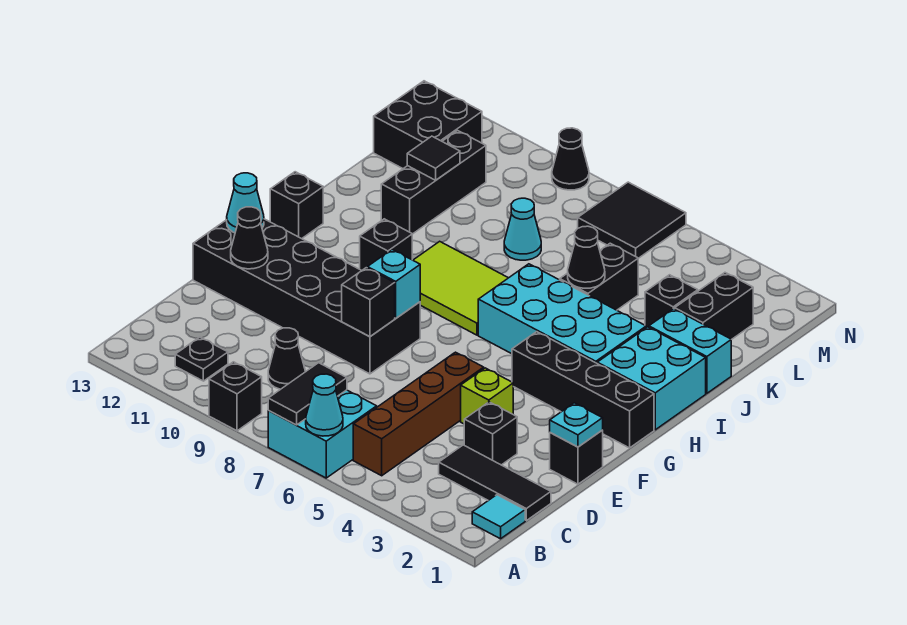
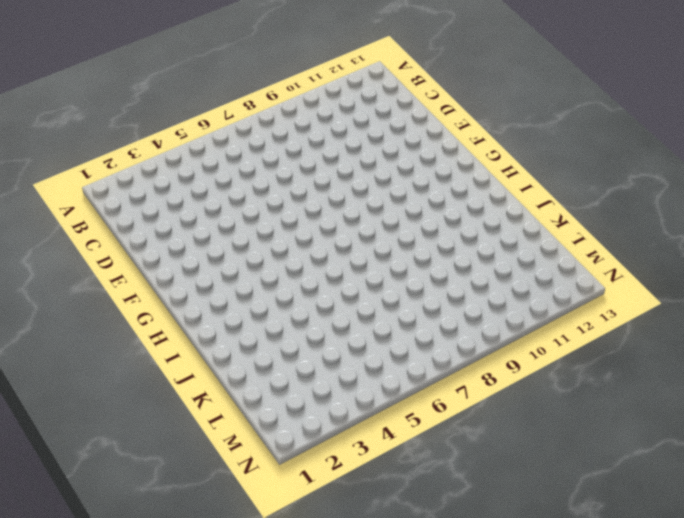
none -> cyan brick A6:B7 level 1
none -> black brick A9 level 1
none -> cyan tile B1 level 1
none -> brown brick B5:E5 level 1

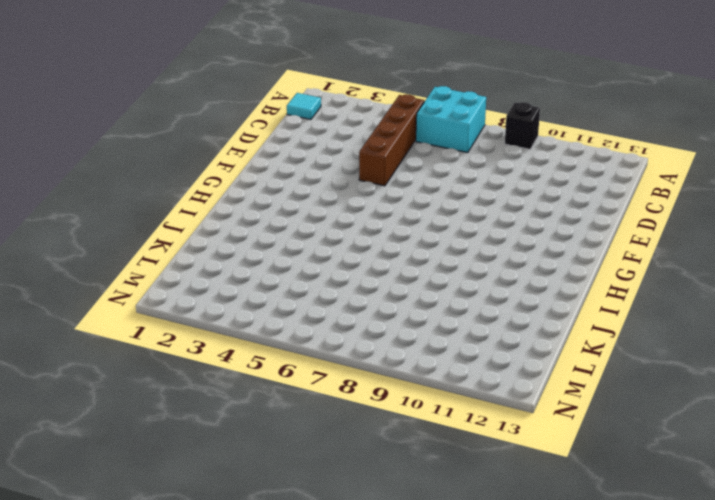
none -> black plate B11 level 1
none -> black tile C1:C3 level 1
none -> black cone C9 level 1
none -> black brick D3 level 1

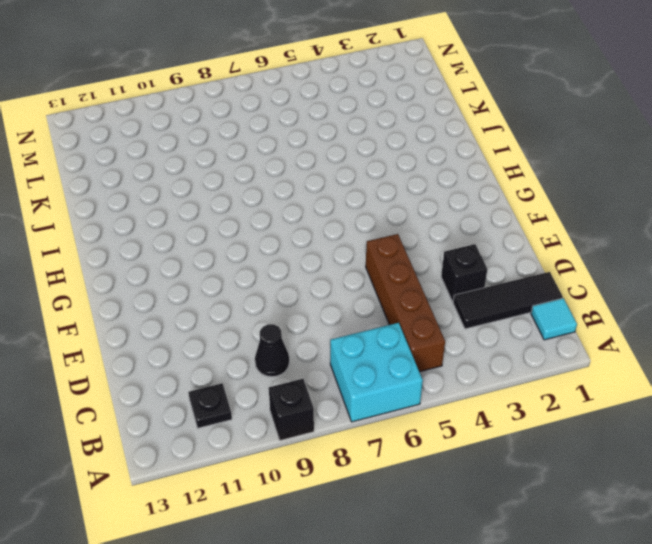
none -> black brick E1 level 1
none -> lime brick E4 level 1
none -> black brick E8:F13 level 1
none -> black brick G1:G4 level 1

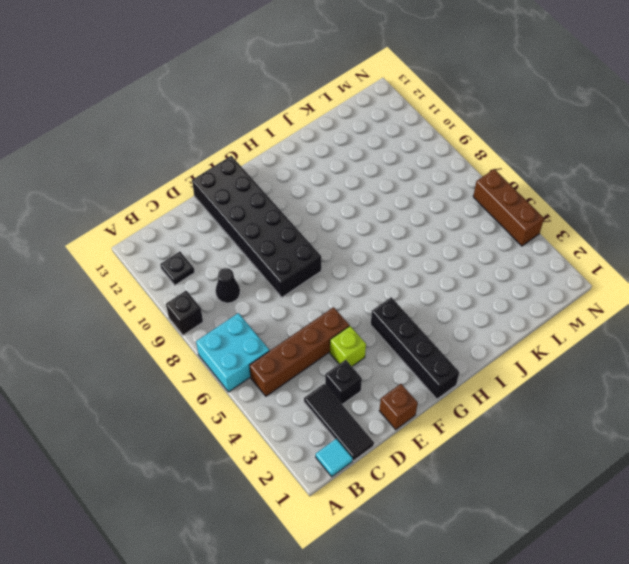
brown brick E1 level 1 -> black brick E1 level 1
brown brick N4:N6 level 1 -> black tile M6:N7 level 1
none -> cyan brick H1:I2 level 1
none -> cyan brick H3:I6 level 1
none -> lime tile H7:I9 level 1
none -> black brick H10 level 1

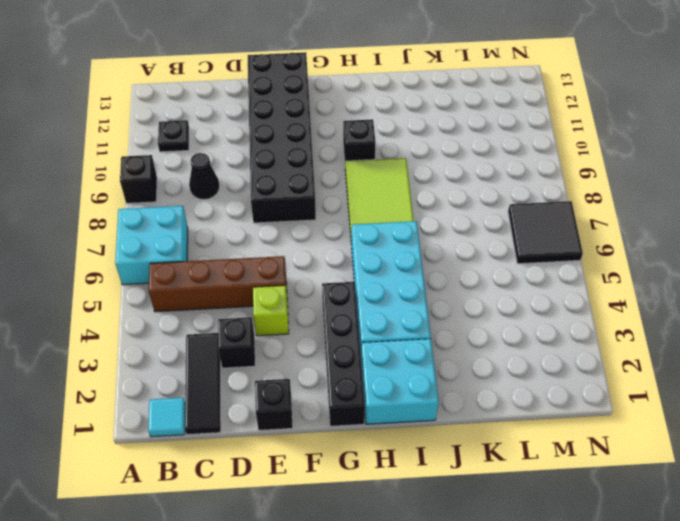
none -> black brick H13 level 1
none -> cyan brick J1:J2 level 1
none -> black brick J5:K5 level 1
none -> black brick J11:L11 level 1

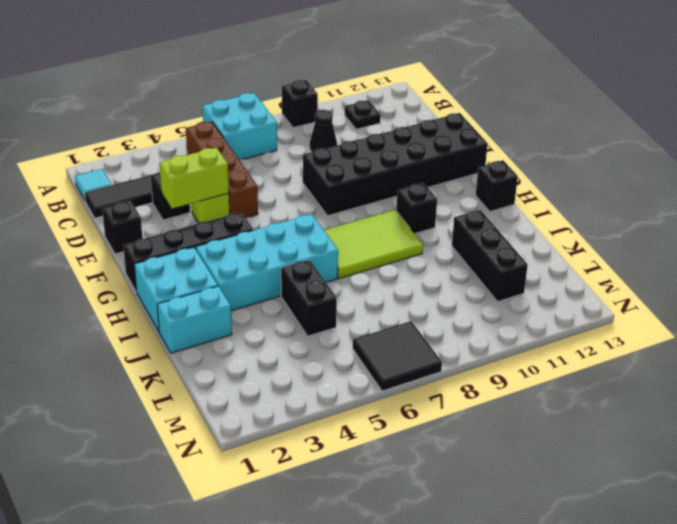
lime brick E3:E4 level 2 -> none
none -> black brick K2:L2 level 1
none -> black brick K3 level 1
none -> cyan cone K8 level 1
none -> black brick L12:M13 level 1

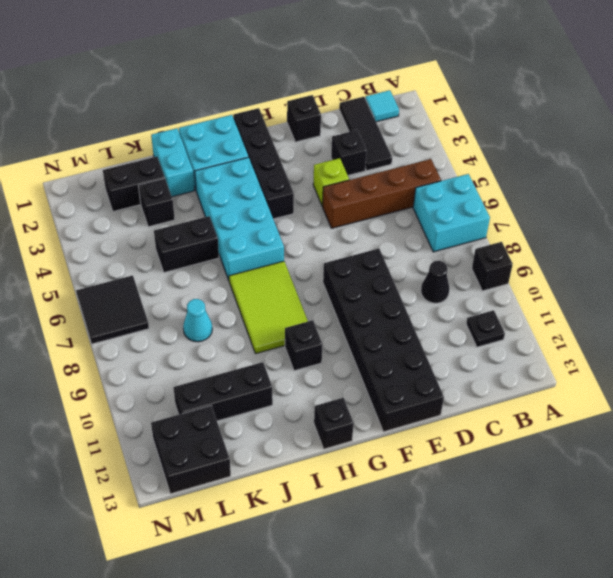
none -> black cone N9 level 1
none -> cyan cone A6 level 2
none -> black tile A7:B7 level 2
none -> cyan plate E1 level 2

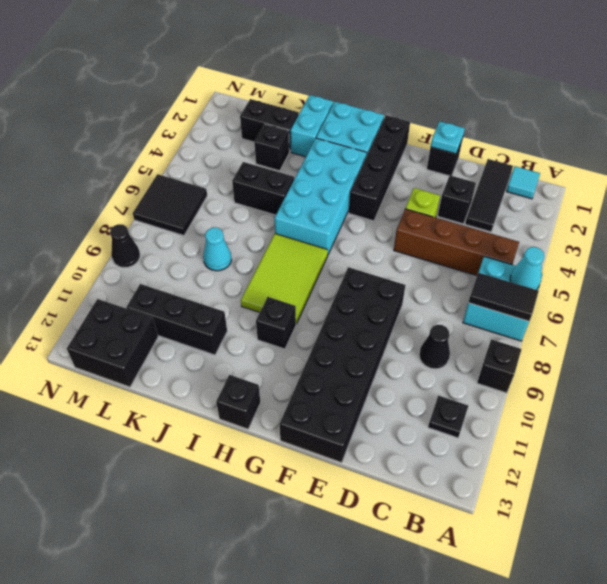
none -> black brick E8 level 2
none -> black cone E12 level 2
none -> cyan brick F8 level 2
none -> cyan cone F13 level 2

